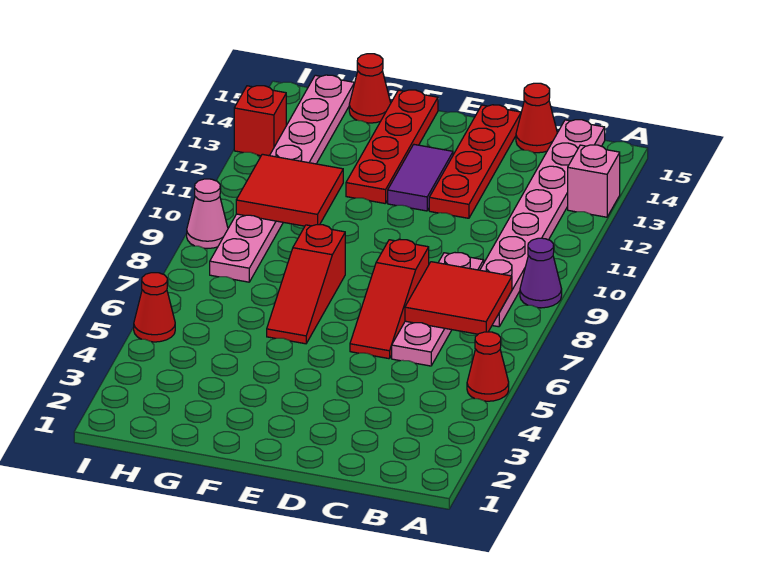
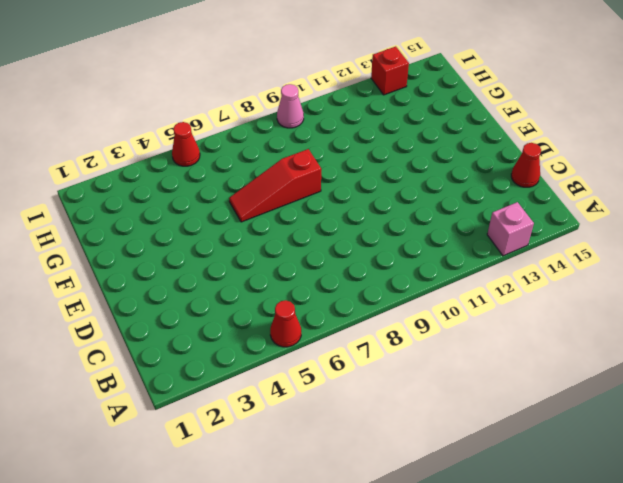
none -> purple cone A9 level 1
none -> pink plate B8:B15 level 1
none -> pink plate C6:C9 level 1

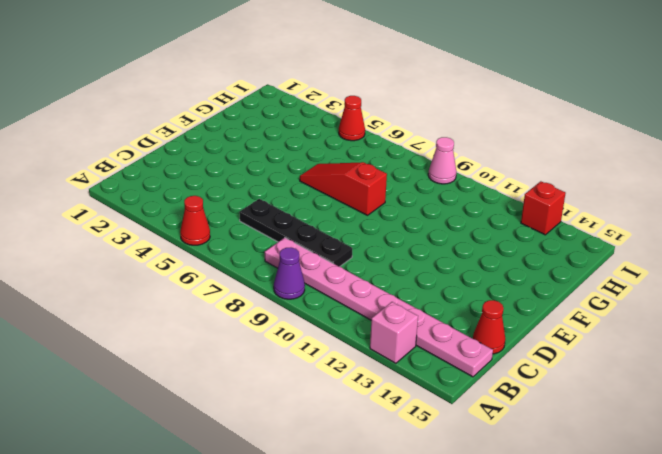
black plate C6:C9 level 1 -> pink plate C6:C9 level 1
none -> red slope D6:D8 level 1 top 8
none -> red plate D12:D15 level 1
none -> purple tile E12:E13 level 1

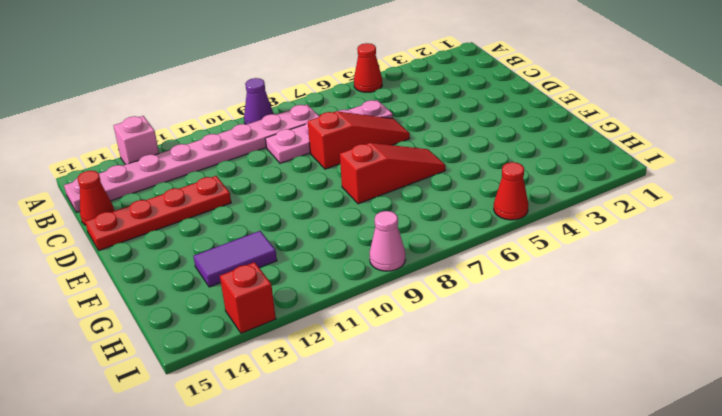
purple tile G12:G13 level 1 -> purple tile E12:E13 level 1
none -> red plate F12:F15 level 1
none -> red cone G15 level 1
none -> pink plate H8:H15 level 1

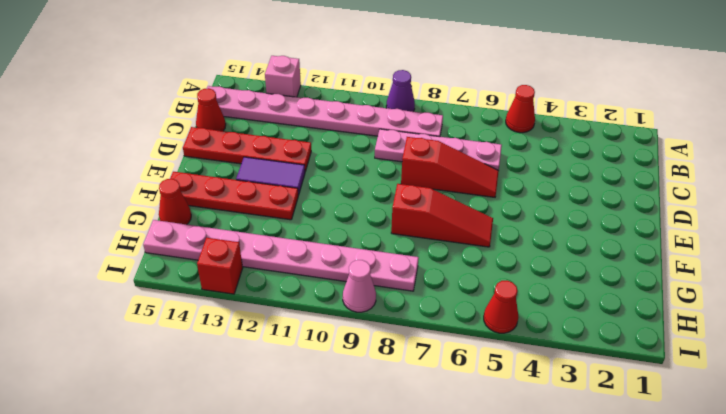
none -> red tile B7:C8 level 2
none -> red tile G10:H11 level 2

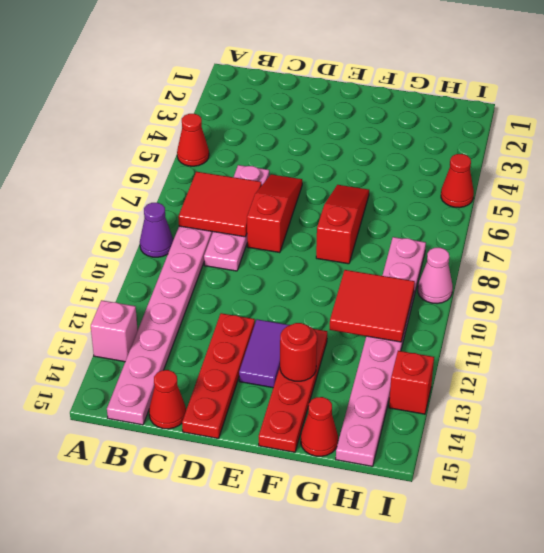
red round brick F13 level 2 -> none

